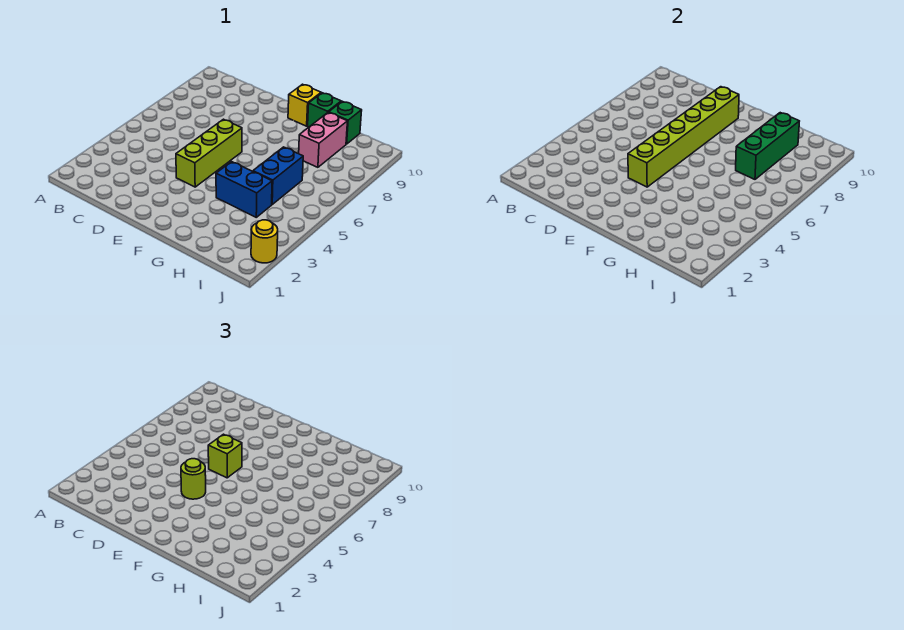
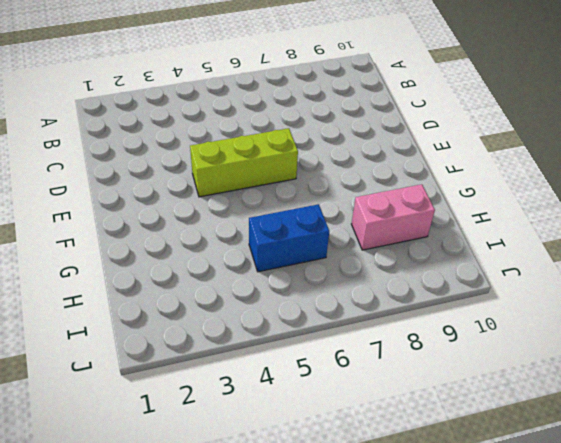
none -> yellow brick F10 level 1
none -> blue brick G4:H4 level 1
none -> green brick G10 level 1

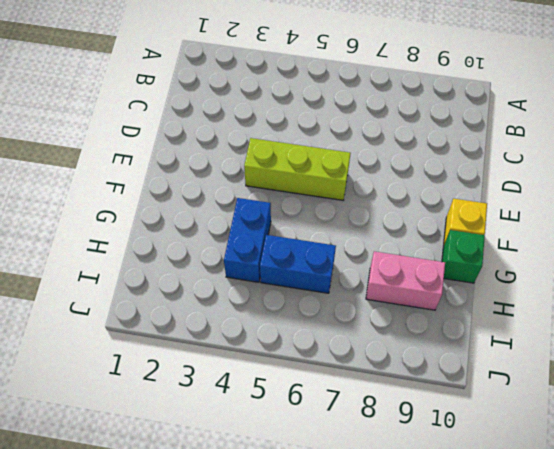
none -> green brick H10 level 1
none -> yellow round brick J2 level 1
none -> lime brick E4:E9 level 2

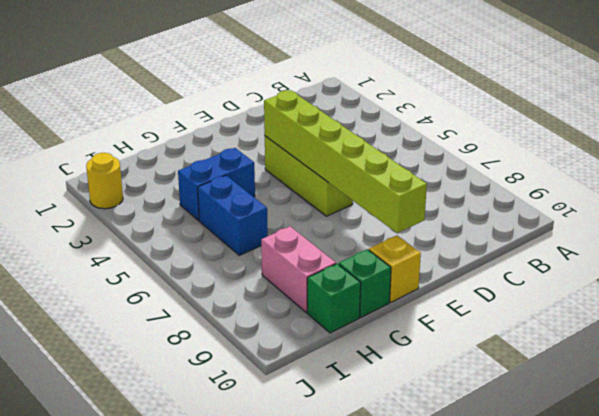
none -> green brick H7:H9 level 2
none -> lime round brick E4 level 3
none -> lime brick E6 level 3

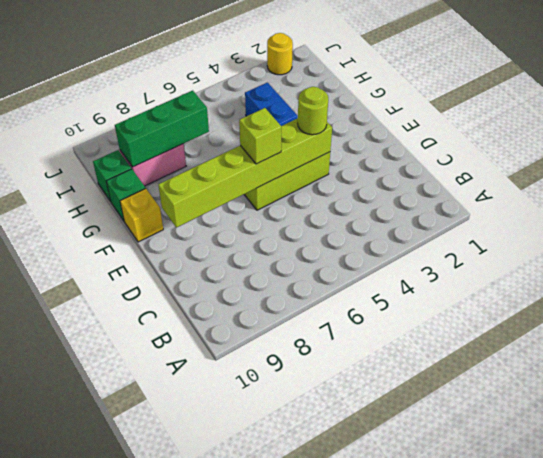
none -> blue brick H5:H6 level 1

